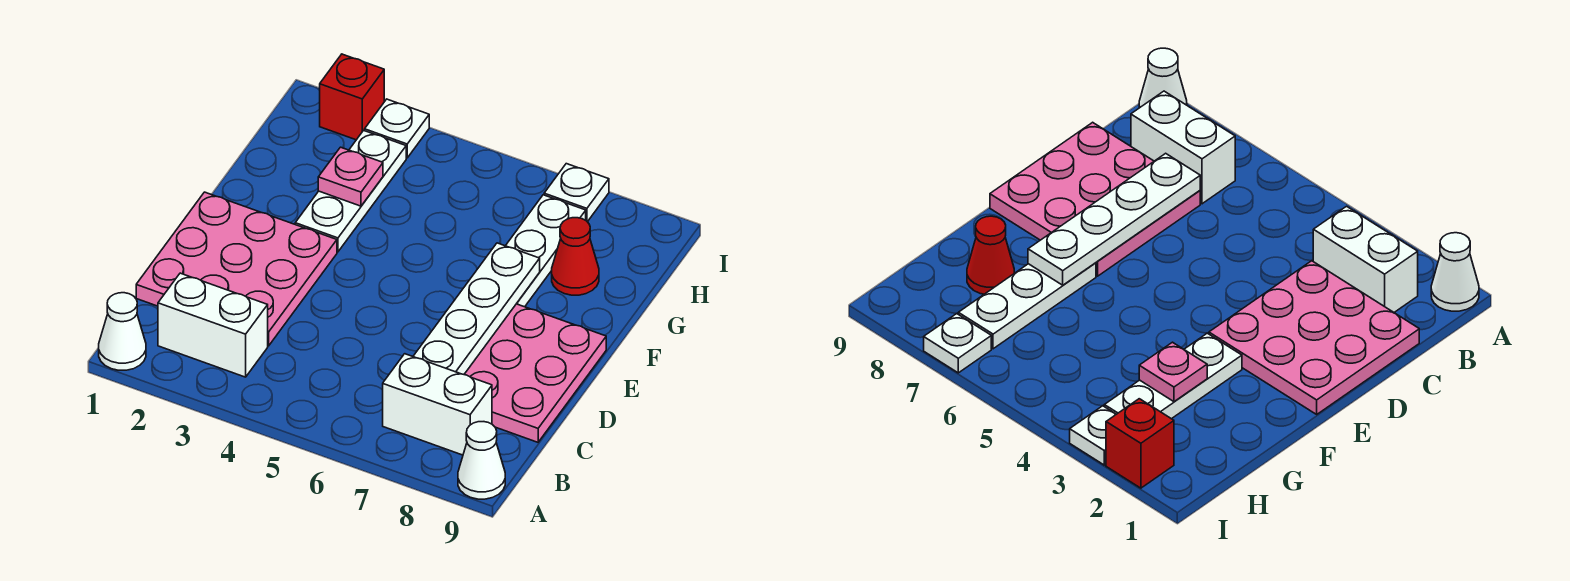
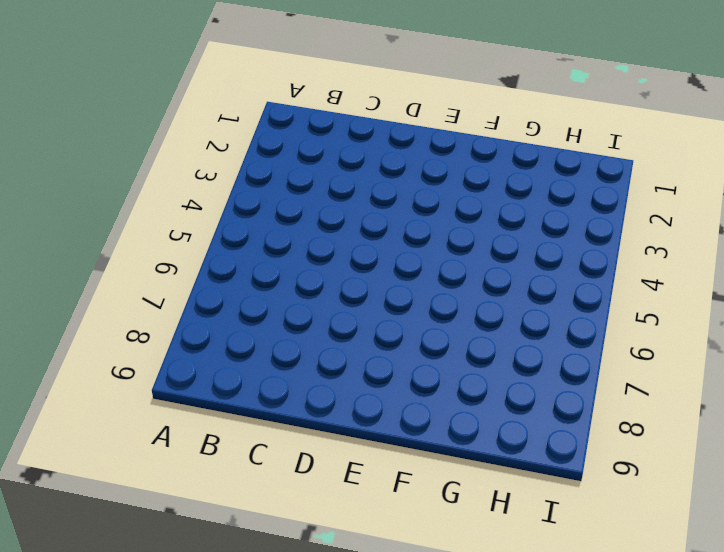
none -> white cone A1 level 1
none -> white cone A9 level 1
none -> white brick B2:B3 level 1

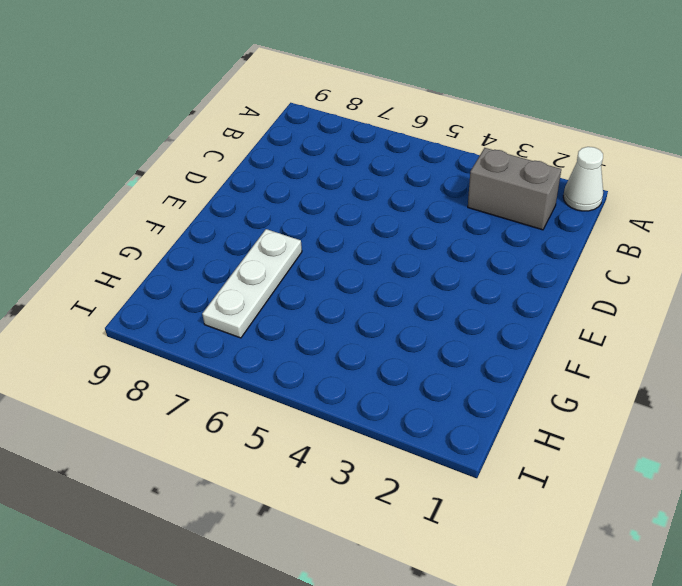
grey brick B2:B3 level 1 -> white brick B2:B3 level 1
none -> white cone A9 level 1
none -> white brick B7:B8 level 1
none -> pink plate C1:E3 level 1

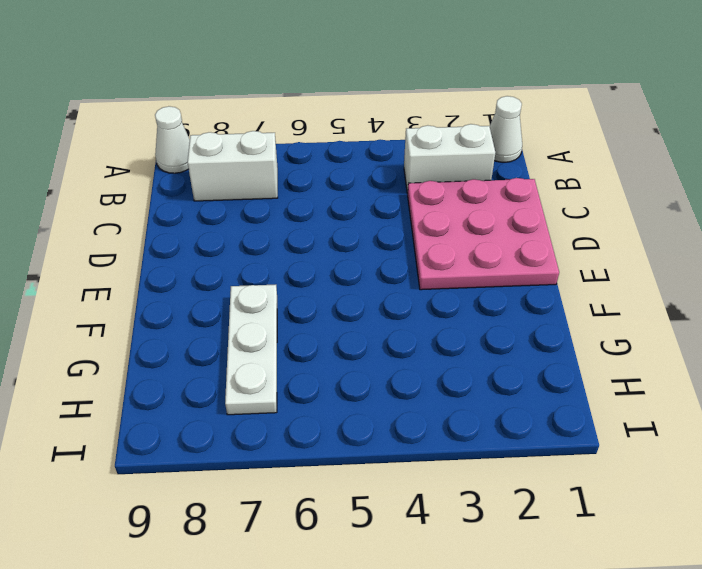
none -> pink plate C7:E9 level 1
none -> white plate F3:H3 level 1
none -> red cone G8 level 1

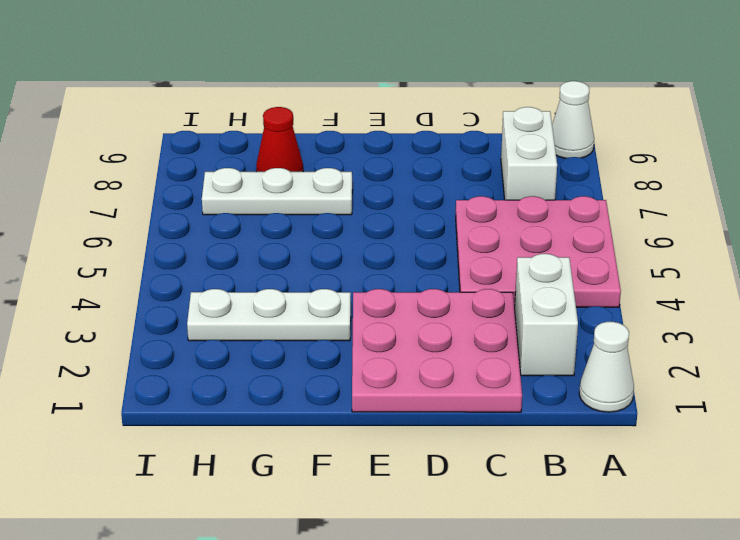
pink plate A4:C6 level 1 -> pink plate C7:E9 level 1
none -> red brick I2 level 1
none -> white plate I3 level 1
none -> white plate I7 level 1

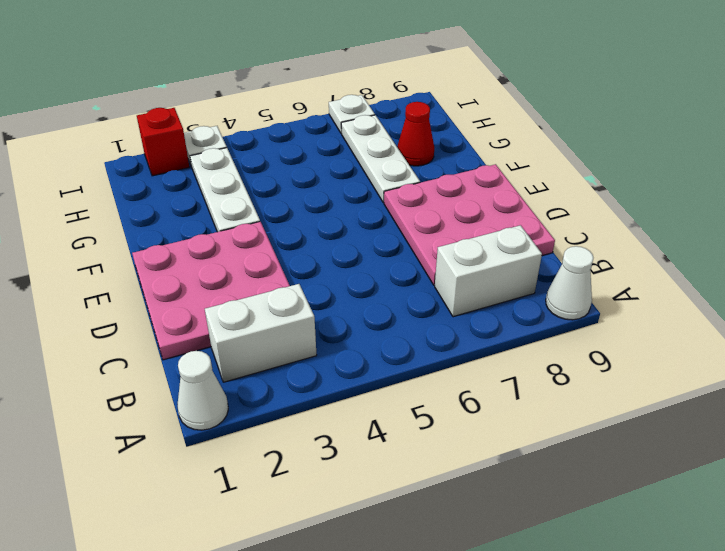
none -> white plate C7:F7 level 2
none -> pink plate G3 level 2

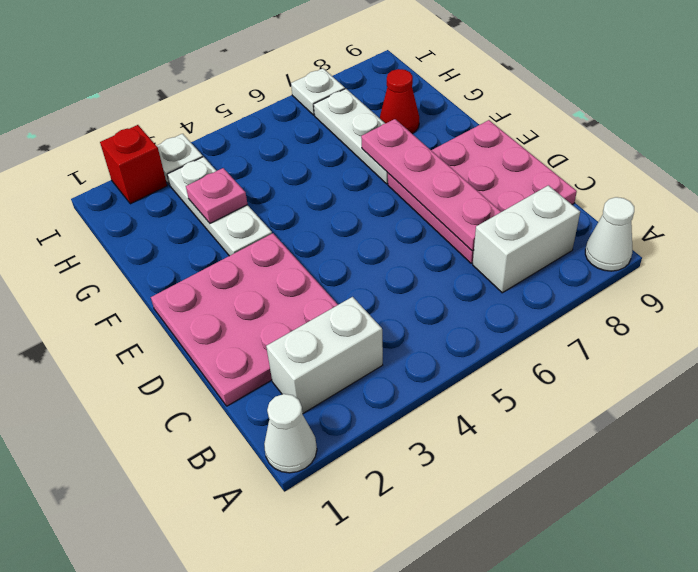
pink plate C7:F7 level 2 -> white plate C7:F7 level 2

